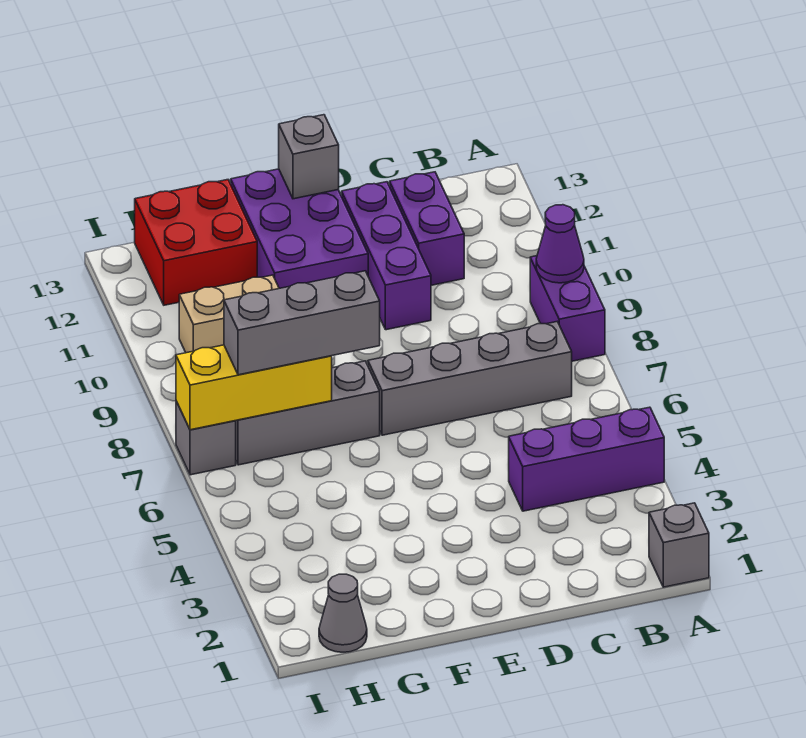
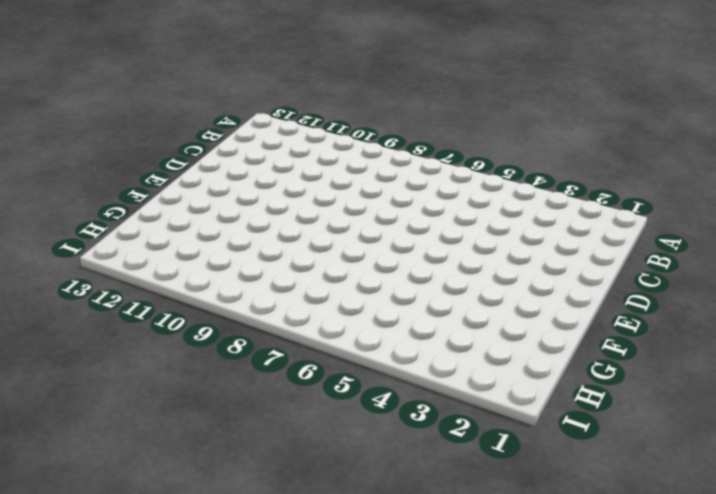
none -> grey brick A1 level 1
none -> purple brick A4:C4 level 1
none -> purple brick A8:A9 level 1

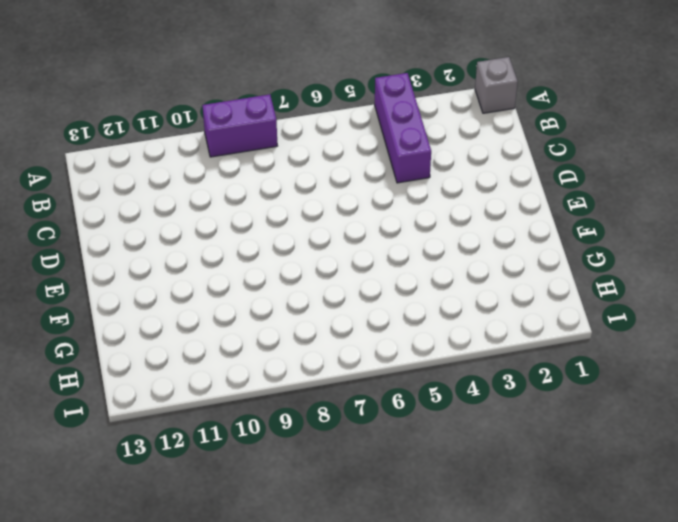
none -> grey brick B7:E7 level 1
none -> purple brick C11:C12 level 1
none -> purple brick D10:D12 level 1

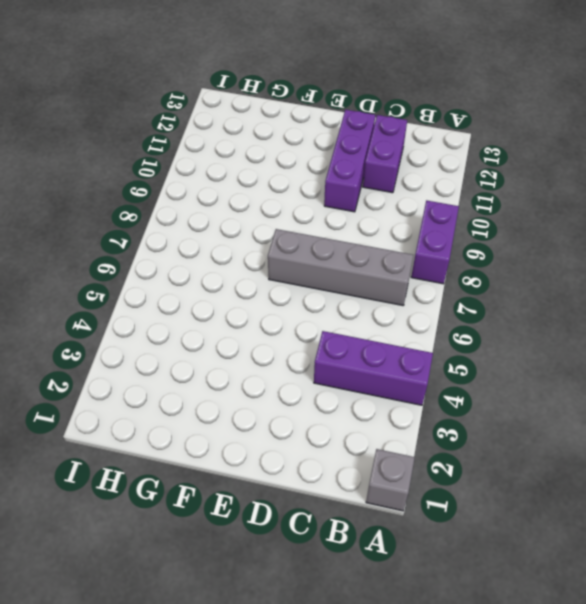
none -> purple brick E11:F13 level 1
none -> grey brick F7:H7 level 1
none -> tan brick G10:H10 level 1

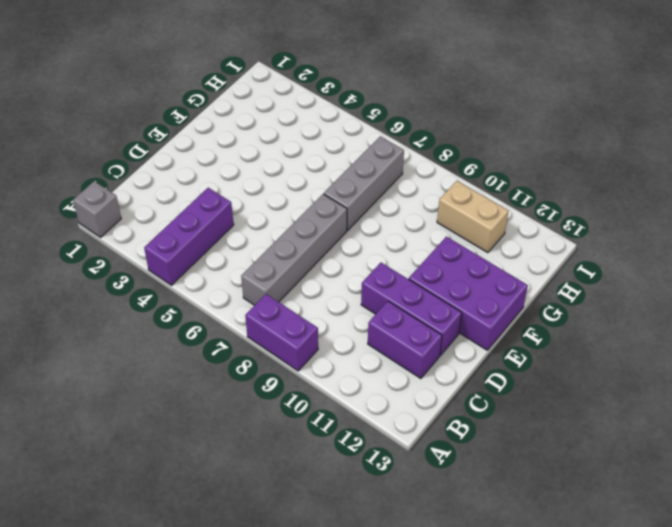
tan brick H10:H11 level 1 -> tan brick G10:H10 level 1
none -> red brick G12:H13 level 1
none -> grey cone H1 level 1
none -> grey brick I7 level 1

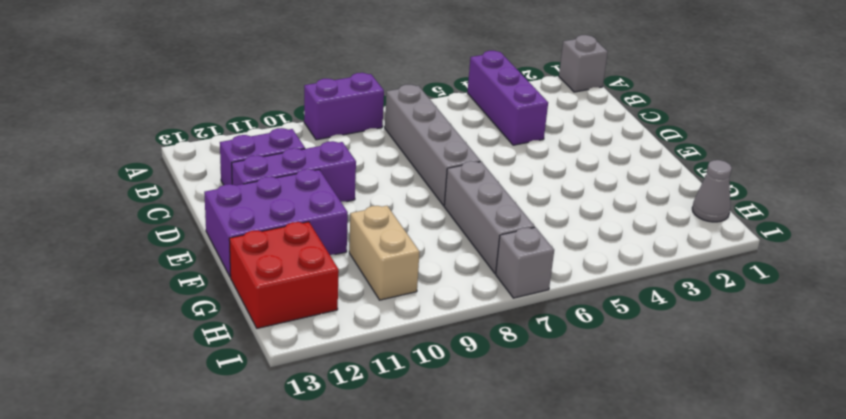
none -> purple cone A9 level 2
none -> grey brick E13 level 2
none -> yellow brick G7:I7 level 2

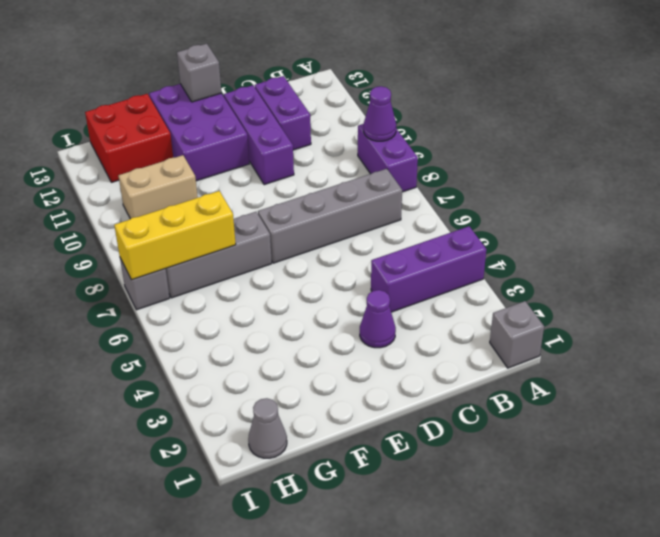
purple cone D3 level 1 -> none
none -> grey brick F7:H7 level 3

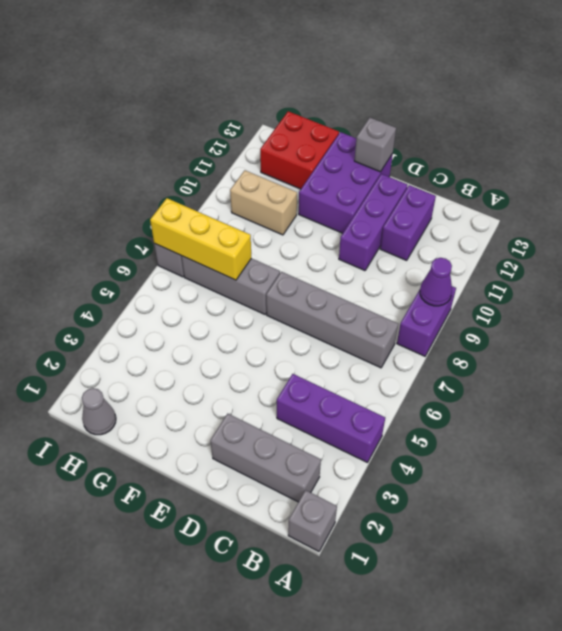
grey brick B2:D2 level 1 -> grey brick F7:H7 level 3

